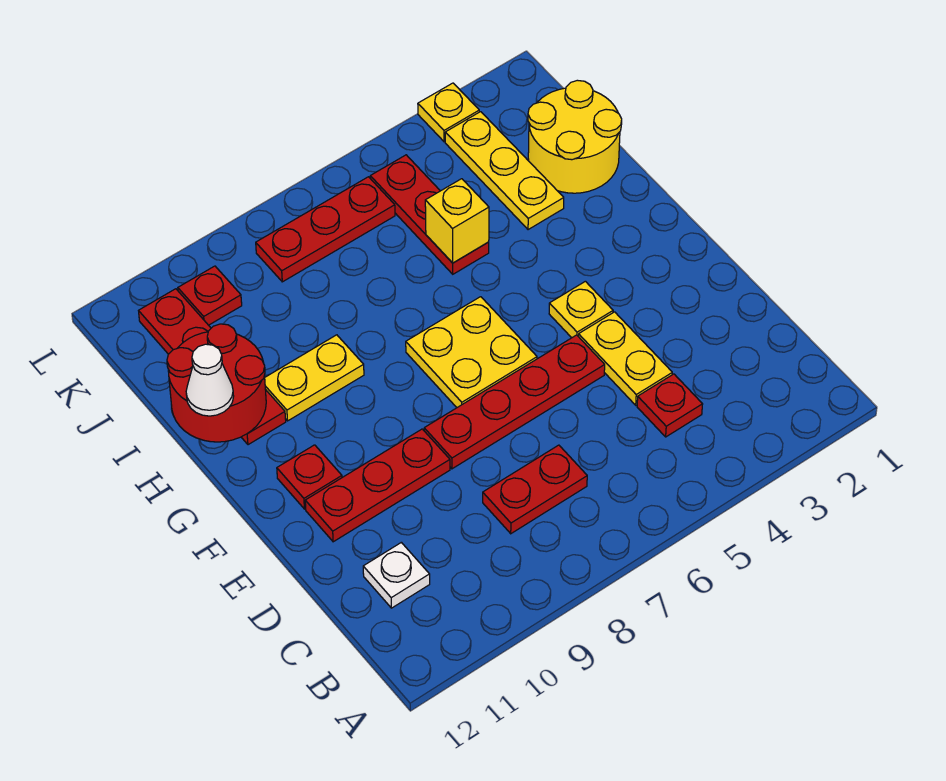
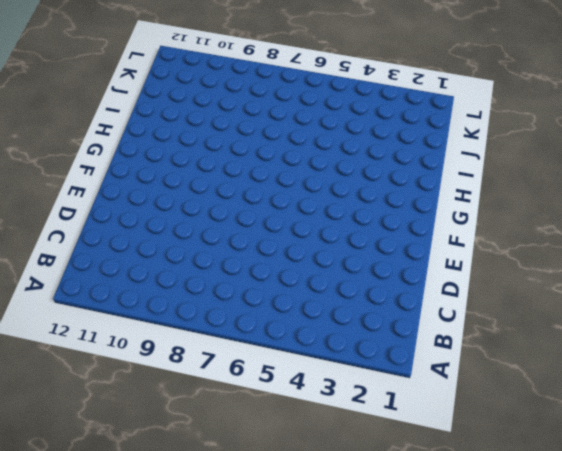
none -> red plate C4 level 1
none -> red plate C7:C8 level 1
none -> white plate C11 level 1

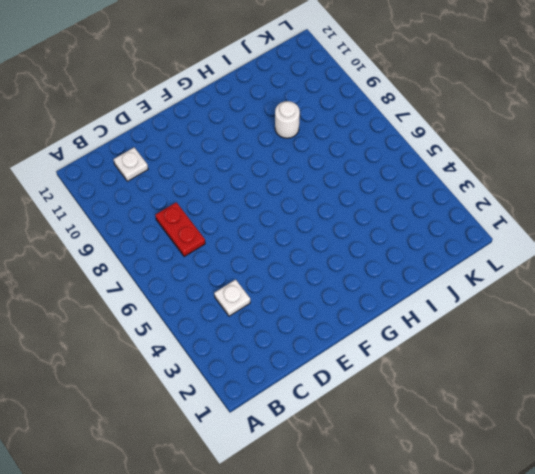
white plate C4 level 1 -> red plate C4 level 1
white round brick I9 level 1 -> none
none -> yellow plate D4:E4 level 1
none -> red plate E5:E8 level 1
none -> red plate E9:E11 level 1

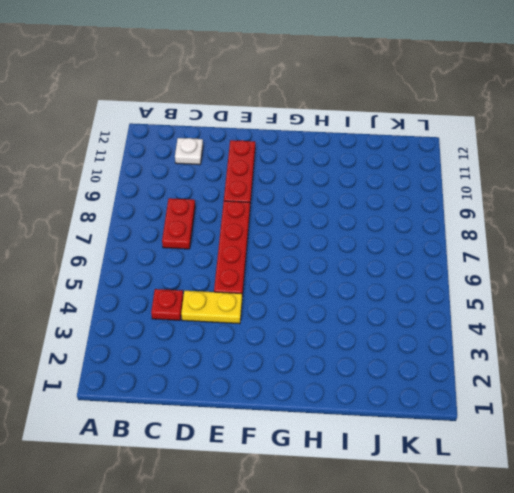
none -> yellow plate F4 level 1
none -> yellow plate F6:G7 level 1
none -> red plate F11 level 1

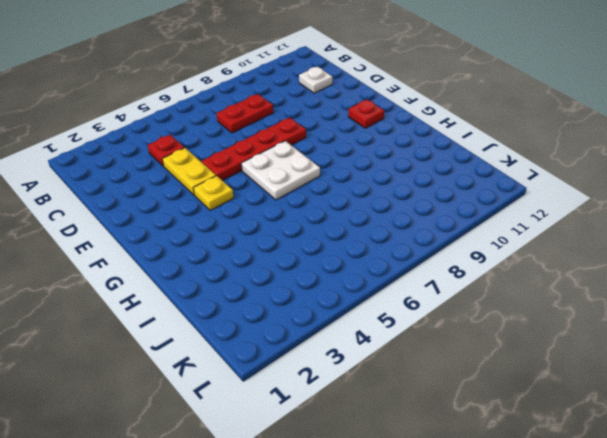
white plate F6:G7 level 1 -> yellow plate F6:G7 level 1
none -> red plate E9:E11 level 1
none -> yellow plate H9:H10 level 1
none -> red plate H11:K11 level 1

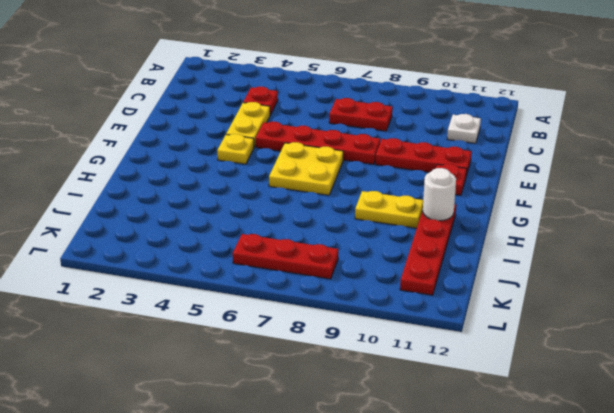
white round brick H11 level 2 -> red round brick H11:I12 level 2
none -> yellow round brick I1:J2 level 1
none -> yellow plate I3:K3 level 1
none -> red plate I5:K5 level 1

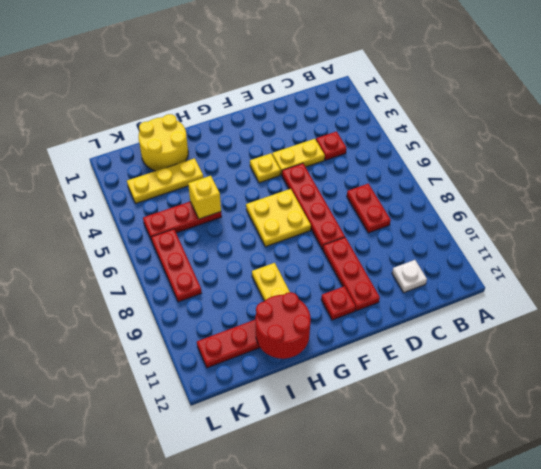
none -> red plate K10 level 1
none -> yellow plate L3 level 1
none -> white cone H12 level 3

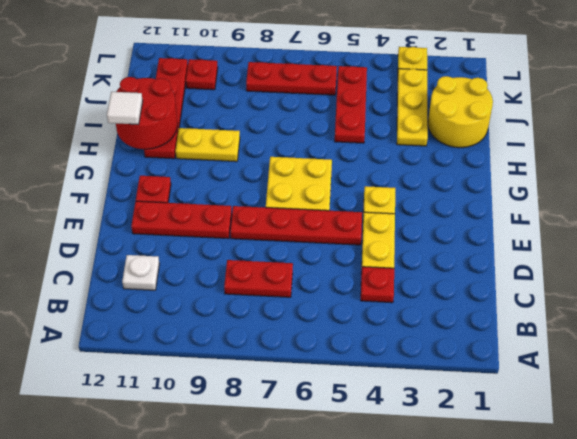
white tile H12 level 3 -> white cone H12 level 3
none -> yellow brick I5 level 2

